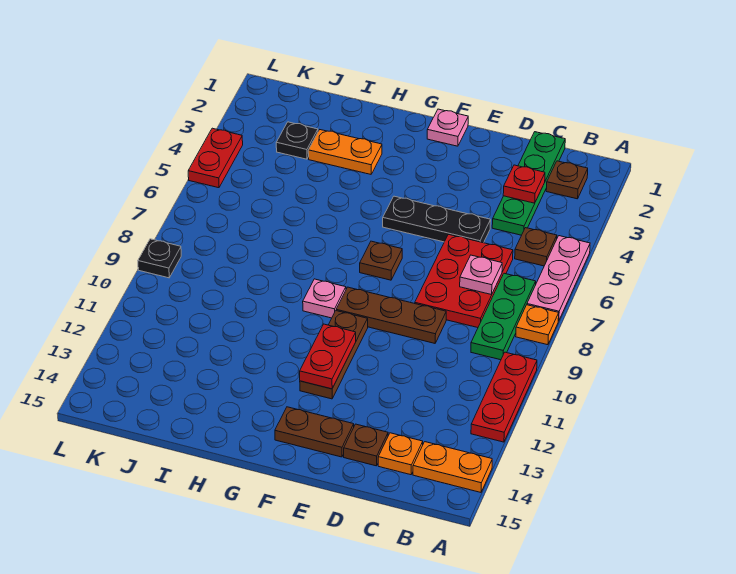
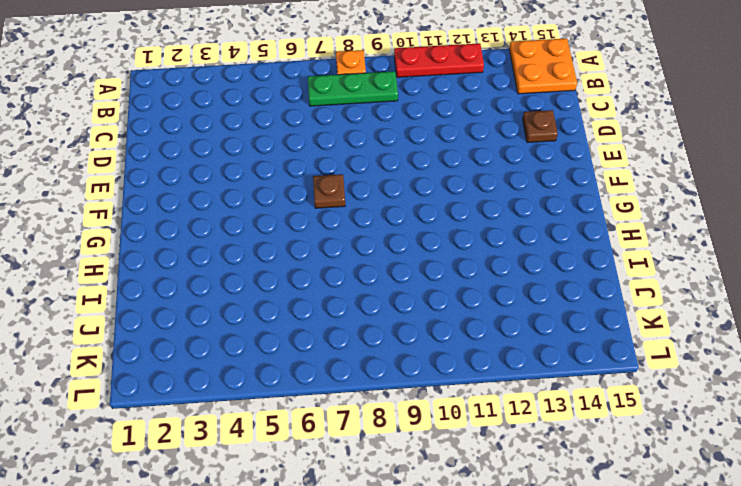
orange plate A14:B15 level 1 -> orange plate A14:B14 level 1
none -> pink plate A5:A7 level 1
none -> brown plate B2 level 1
none -> brown plate B5 level 1

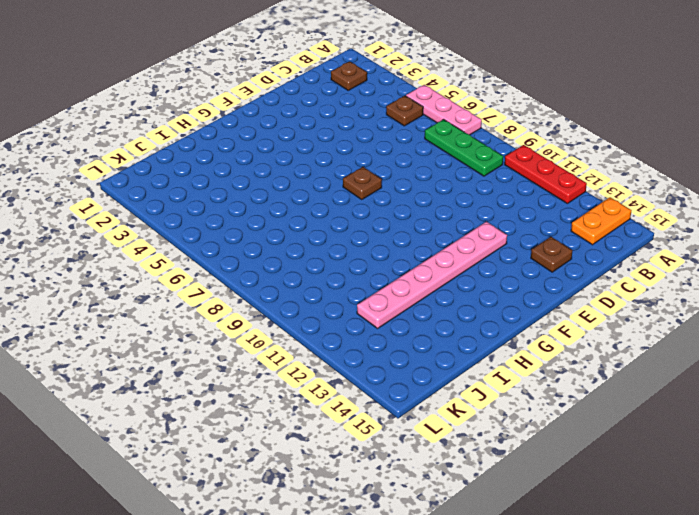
pink plate E12:J12 level 1 -> brown plate F10:F12 level 1
none -> orange plate A8 level 1
none -> green plate C1:C4 level 1
none -> red plate C6:D8 level 1

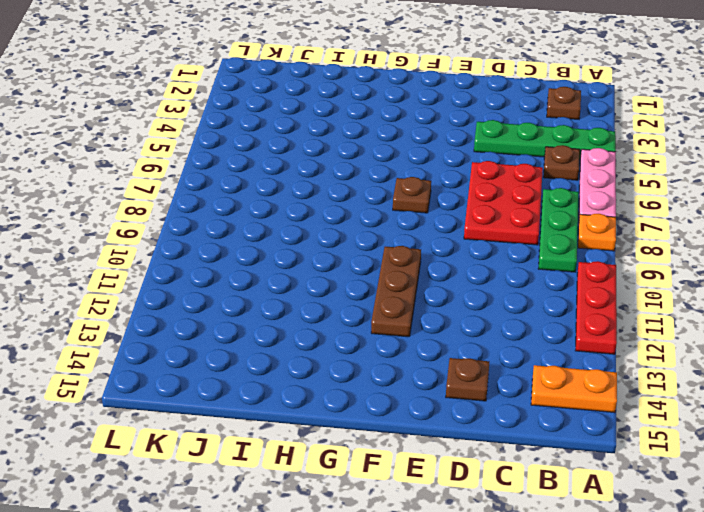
green plate A4:D4 level 1 -> green plate C1:C4 level 1
none -> orange plate C14 level 1
none -> black plate D5:F5 level 1
none -> brown plate D9:F9 level 1

